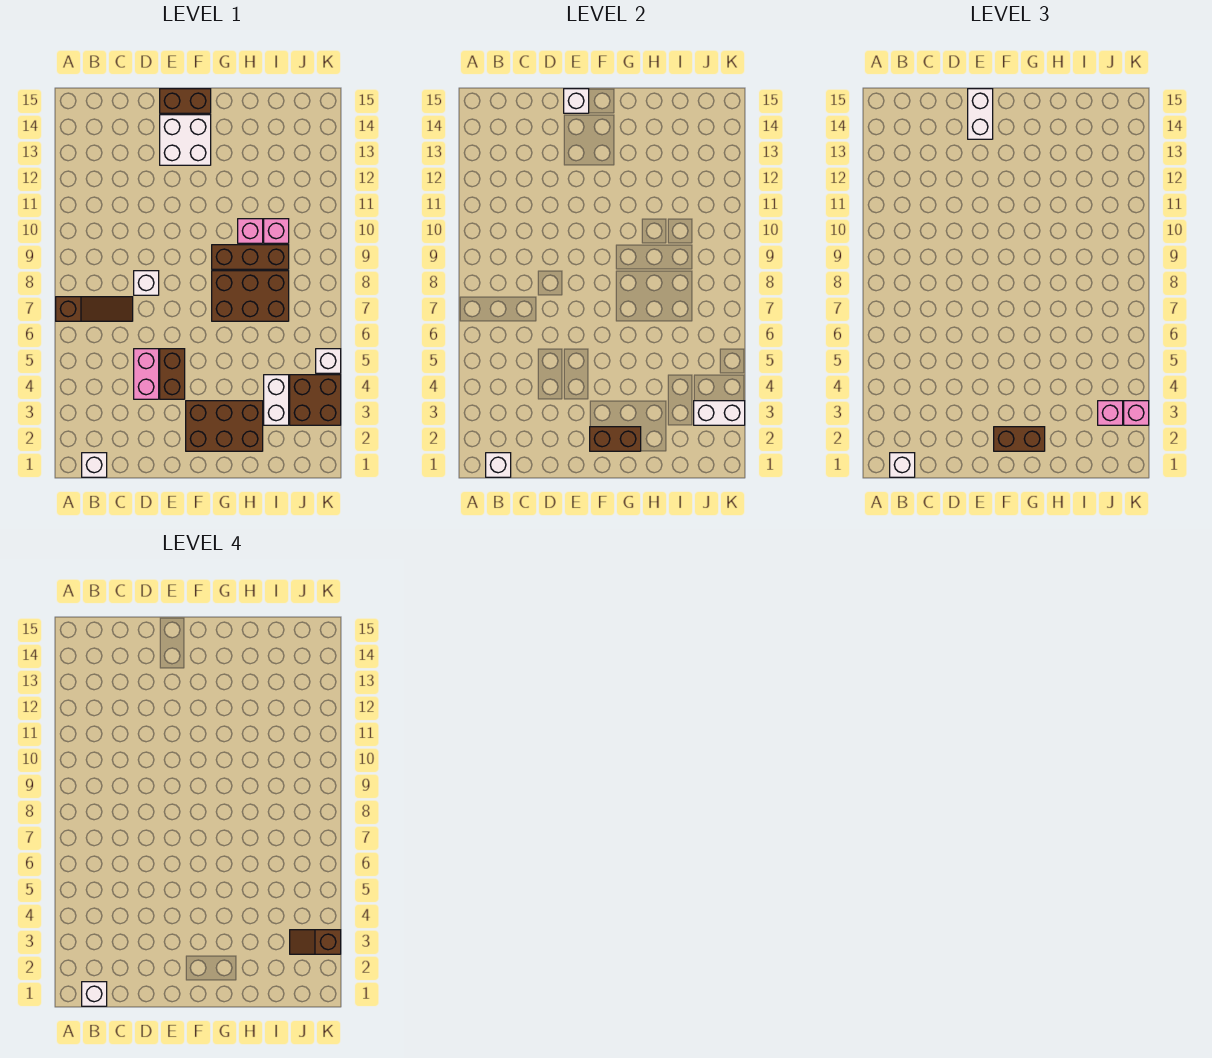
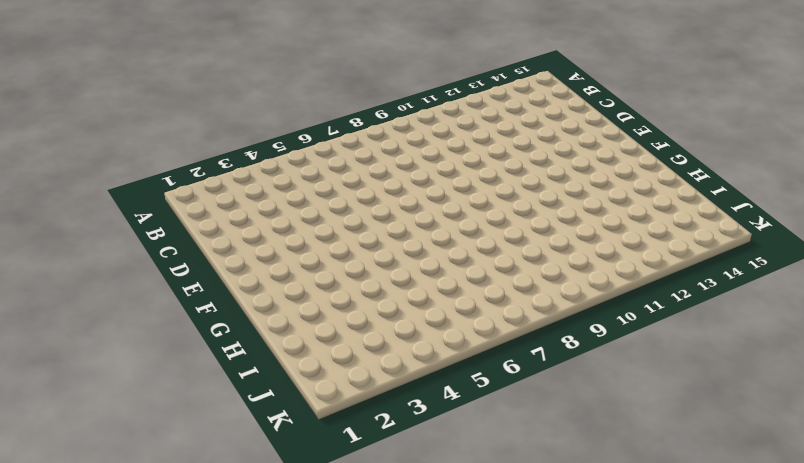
none -> brown slope A7:C7 level 1 top A
none -> white brick B1 level 1
none -> pink brick D4:D5 level 1

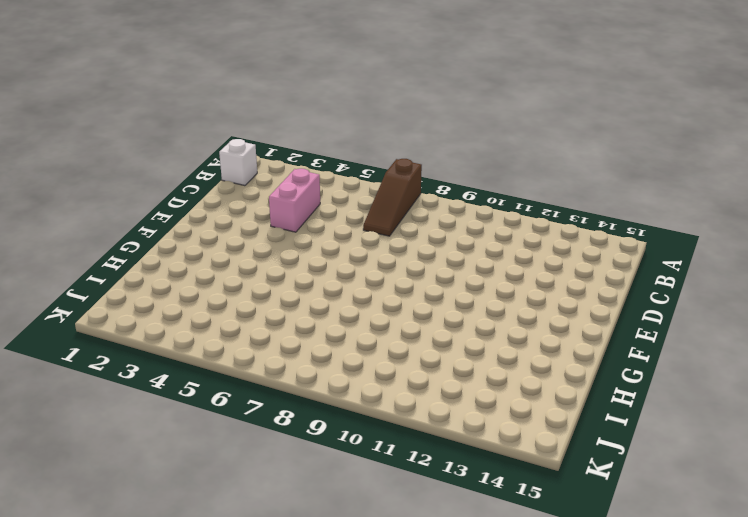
pink brick C4:D4 level 1 -> pink brick D4:D5 level 1
none -> white brick D8 level 1
none -> brown brick E4:E5 level 1
none -> white brick E13:F14 level 1

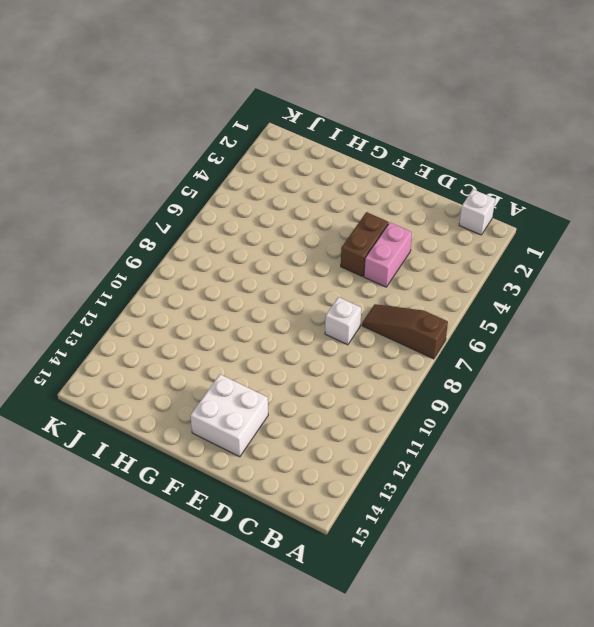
none -> brown brick E15:F15 level 1
none -> brown brick F2:H3 level 1
none -> brown brick G7:I8 level 1

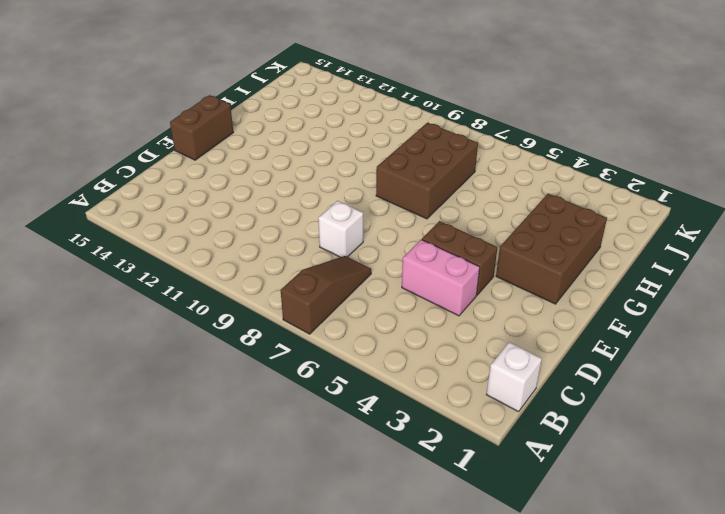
none -> white brick E13:F14 level 1
none -> brown brick G9:I9 level 1
none -> pink brick H10 level 1

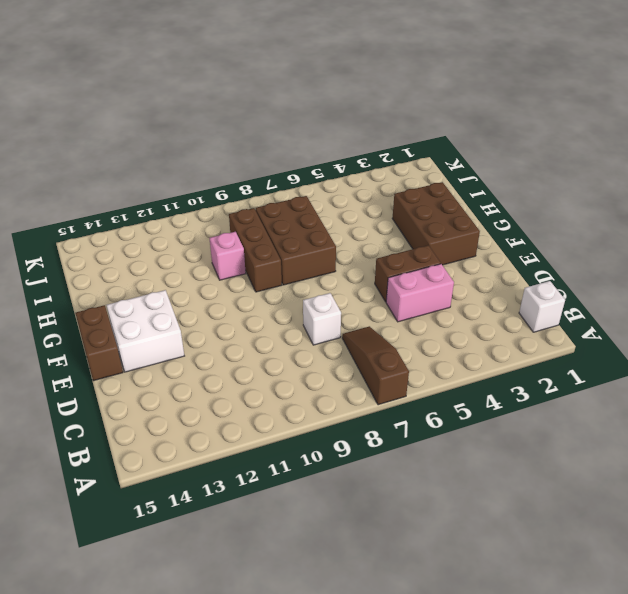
none -> white brick I3:I4 level 1
none -> pink brick I10 level 1
none -> brown brick J3:K4 level 1

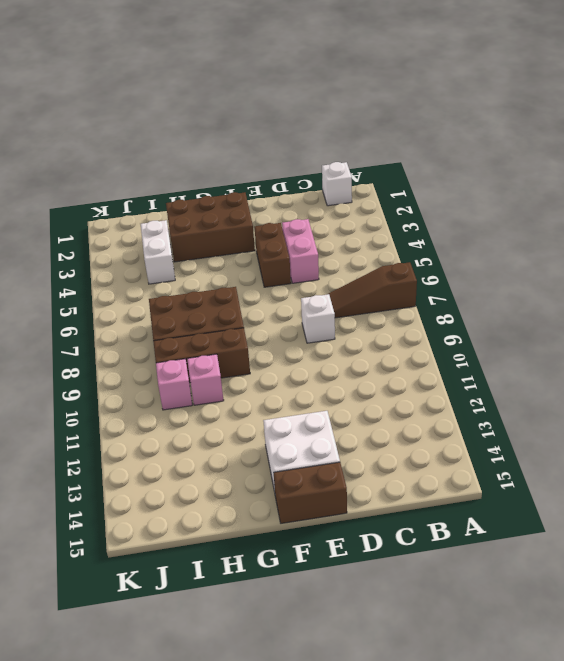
none -> brown brick J3:K4 level 1
none -> white brick K5 level 1
none -> white brick B1 level 2

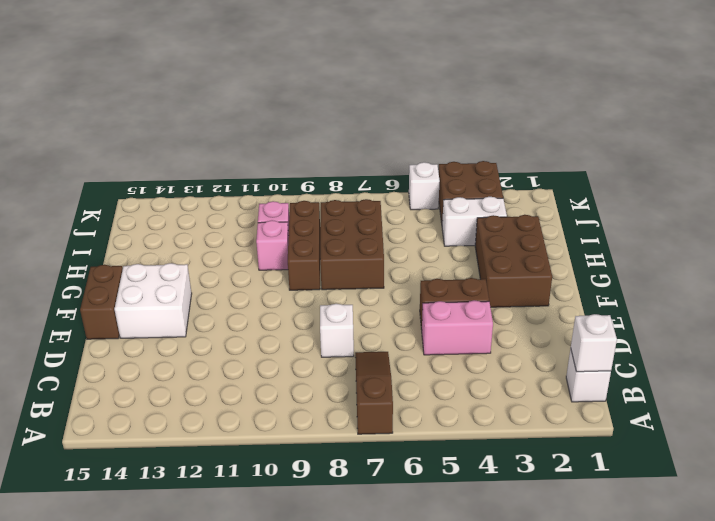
none -> white brick E15 level 2
none -> brown brick F2:G2 level 2
none -> white brick J3:K3 level 2

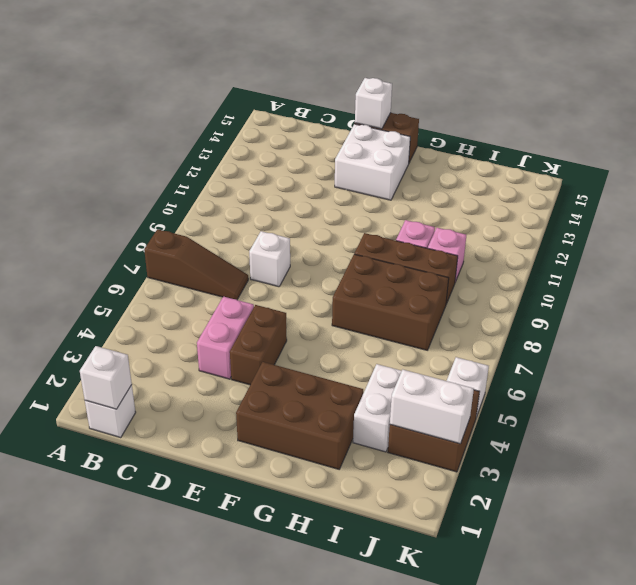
none -> brown brick F2:G2 level 2
none -> white brick B1 level 3
none -> white brick E14:E15 level 3

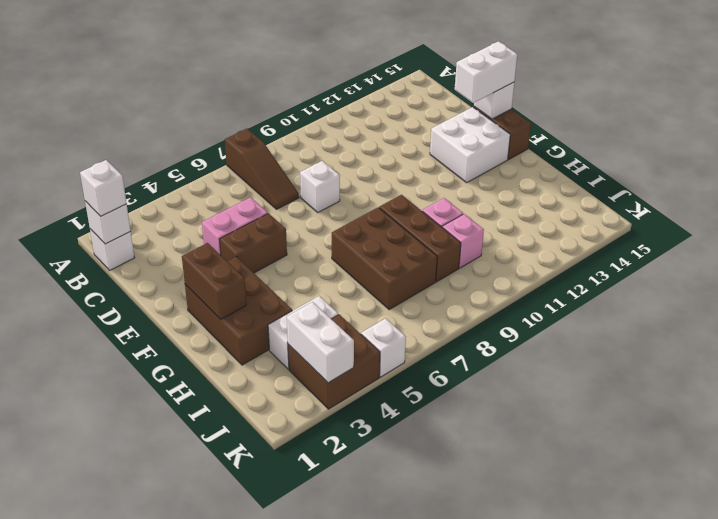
none -> brown brick F2:G2 level 3
none -> pink brick J3 level 3
none -> pink brick K3 level 3

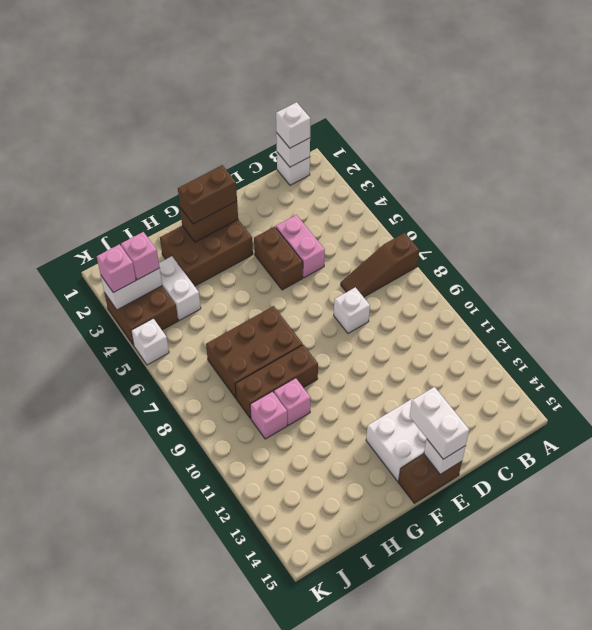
none -> white brick B1 level 4
none -> brown slope J3:K3 level 4 top K

